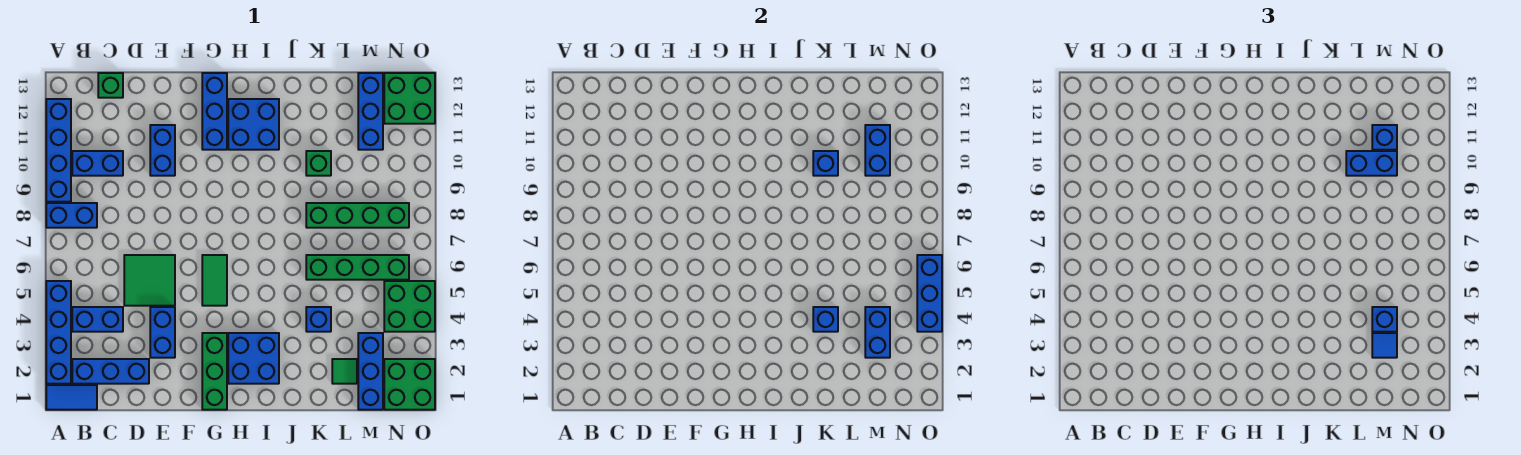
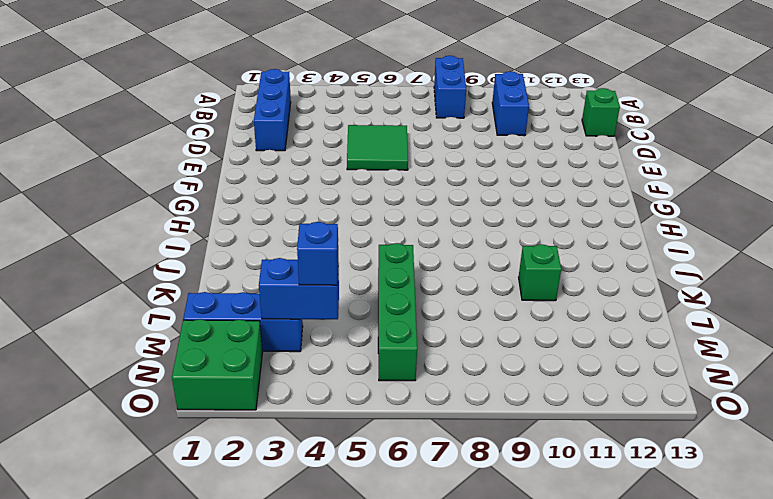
none -> blue tile A1:B1 level 1
none -> blue brick A2:A5 level 1
none -> blue brick A9:A12 level 1
none -> blue brick B4:C4 level 1

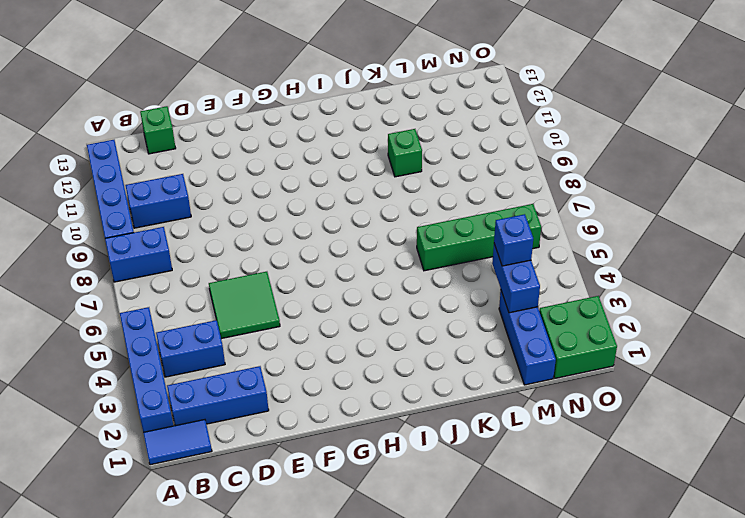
none -> blue brick E3:E4 level 1
none -> blue brick E10:E11 level 1
none -> green brick G1:G3 level 1
none -> green tile G5:G6 level 1

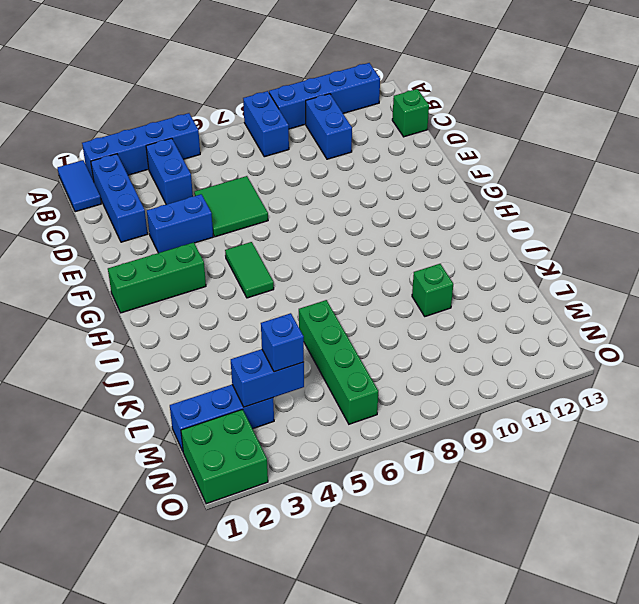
green tile G5:H5 level 1 -> green tile G5:G6 level 1
none -> blue brick E10:E11 level 1
none -> blue brick G11:G13 level 1
none -> blue brick H2:I3 level 1
none -> blue brick H11:I12 level 1

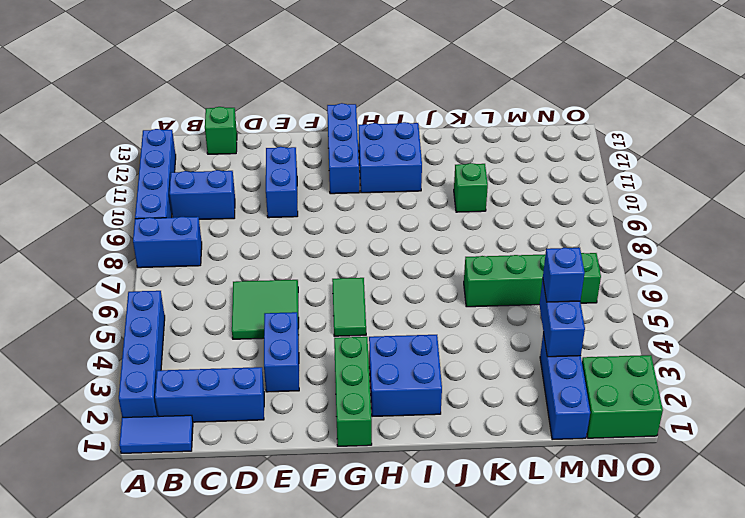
none -> blue brick B4:C4 level 1
none -> blue brick K4 level 1
none -> green brick K8:N8 level 1
none -> green tile L2 level 1

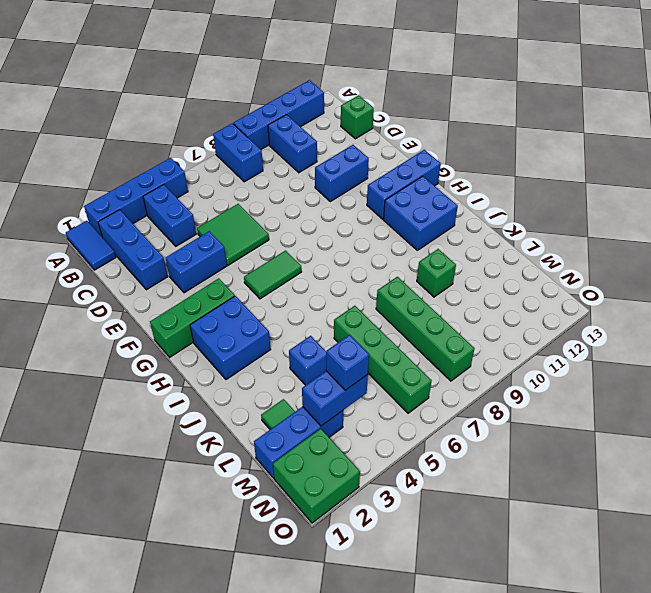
none -> blue brick M11:M13 level 1
none -> green brick N4:O5 level 1
none -> green brick N12:O13 level 1
none -> blue brick K4 level 2

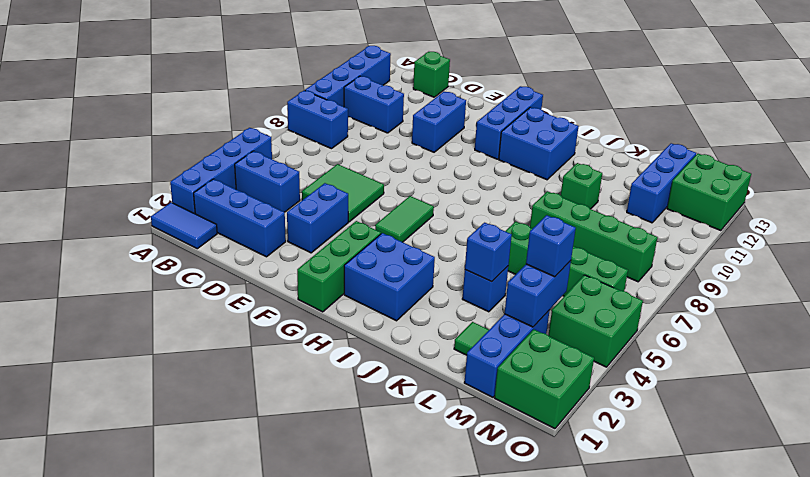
none -> blue brick K10 level 2
none -> blue brick M10:M11 level 2
none -> blue brick O4:O6 level 2
none -> blue brick L10:M10 level 3

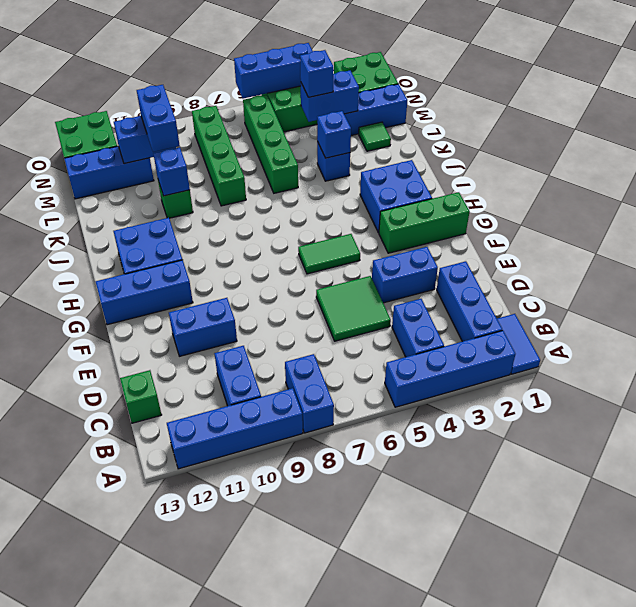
none -> blue tile M3 level 3
none -> blue brick M11 level 3

